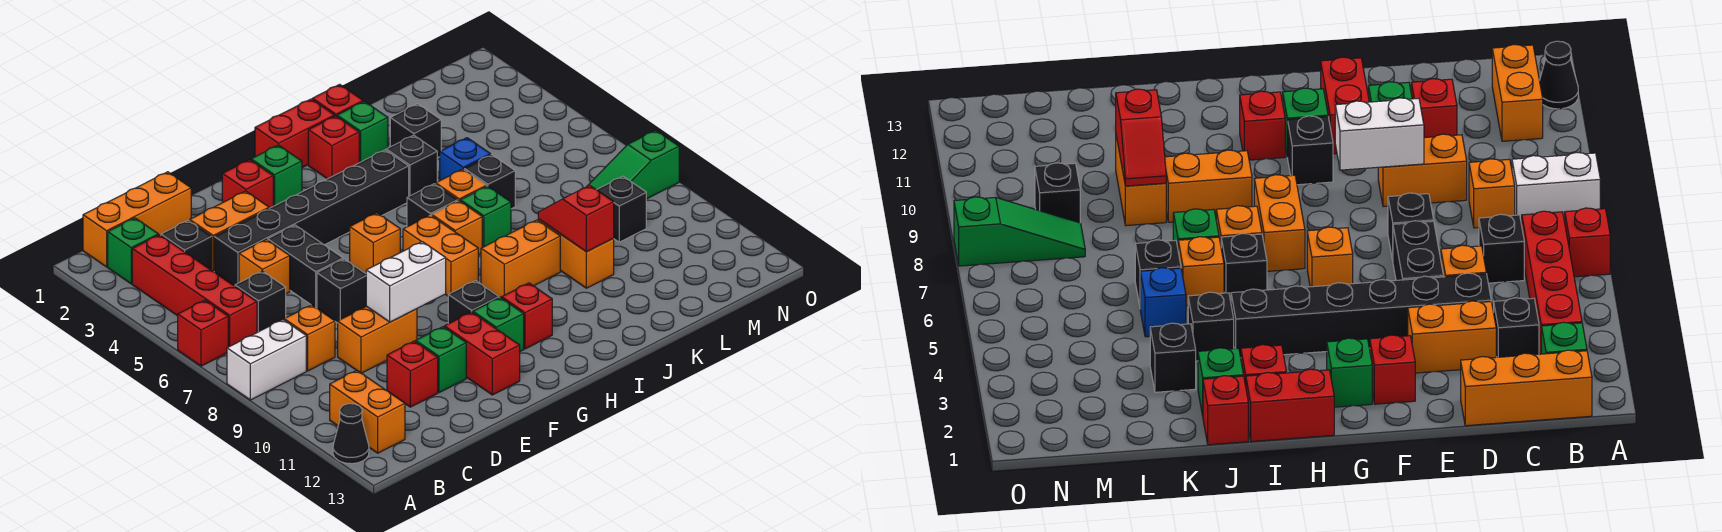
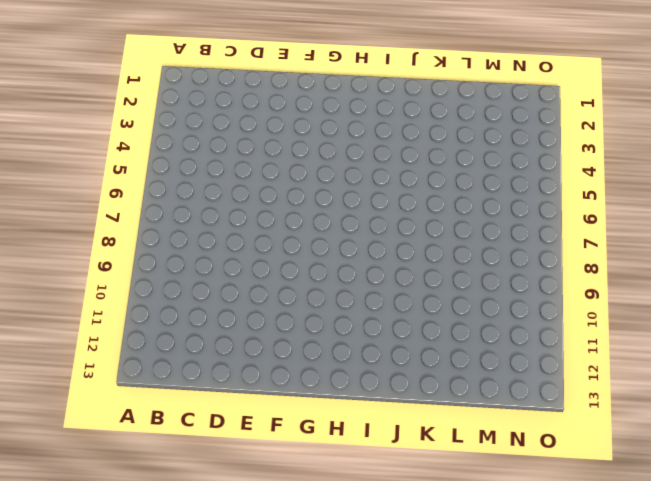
none -> red brick A6 level 1
none -> white brick A8:B8 level 1
none -> black cone A12 level 1
none -> orange brick B1:D1 level 1

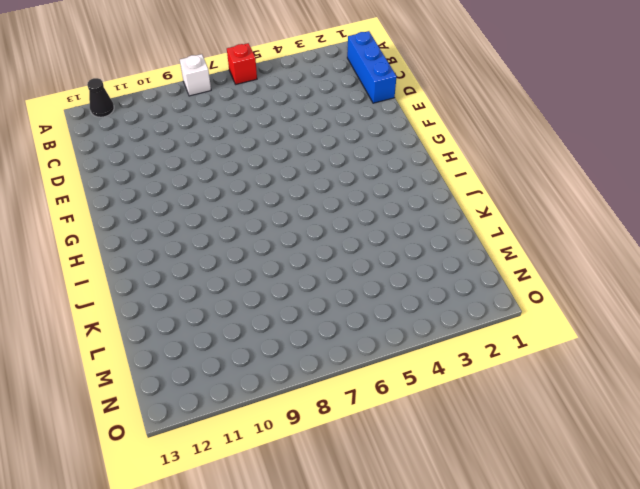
white brick A8 level 1 -> white brick A8:B8 level 1
blue brick B1:D1 level 1 -> orange brick B1:D1 level 1
none -> green brick B2 level 1
none -> red brick B3:B6 level 1
none -> orange brick B11:B12 level 1
none -> black brick C3 level 1

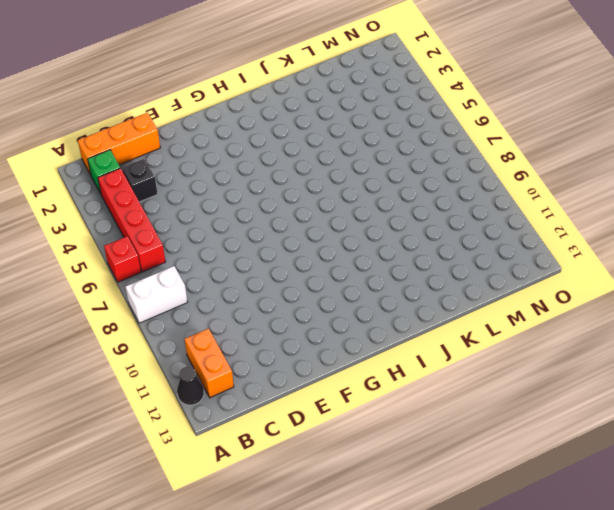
none -> black brick C6 level 1
none -> orange brick C8 level 1
none -> orange brick D3:E3 level 1
none -> black brick D4:I4 level 1

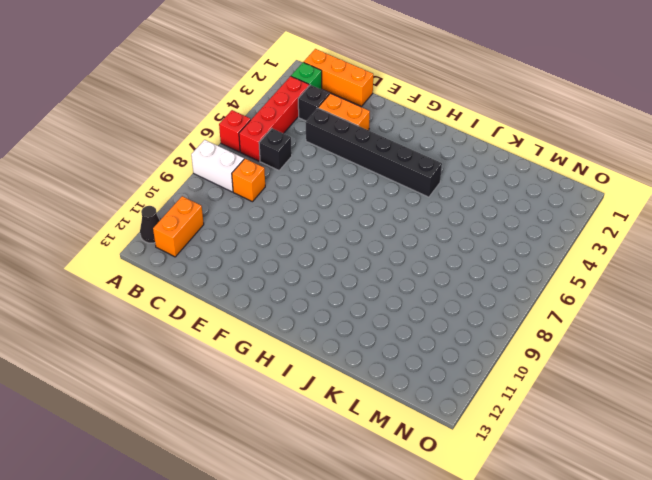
none -> orange brick D5 level 1
none -> orange brick D9:E9 level 1
none -> red brick D11 level 1
none -> black brick E5:E6 level 1

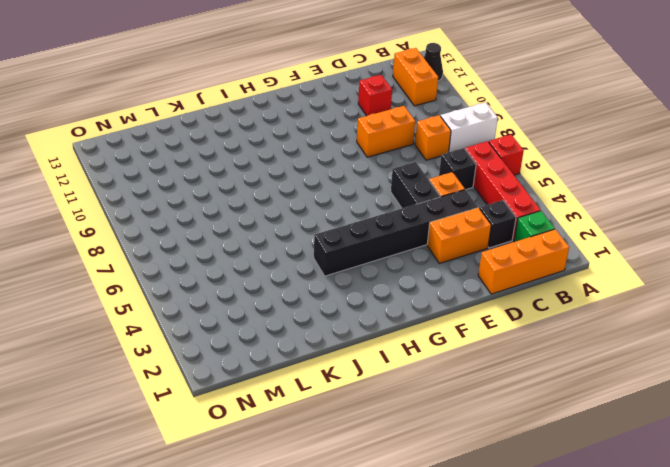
none -> black brick E7 level 1
none -> green brick E11 level 1
none -> red brick F2 level 1
none -> red brick F11:F12 level 1

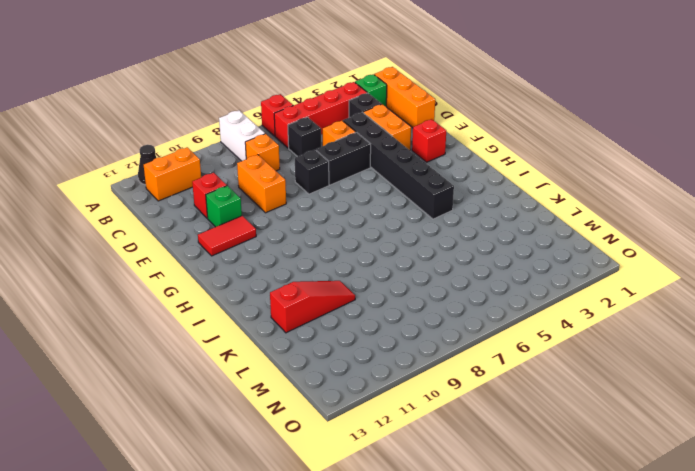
red tile F11:F12 level 1 -> red brick F11:F12 level 1
red slope K10:K12 level 1 top 12 -> orange brick K9:K10 level 1
none -> green brick G2 level 1
none -> orange brick G6 level 1
none -> black brick G10 level 1
none -> green brick G11 level 1

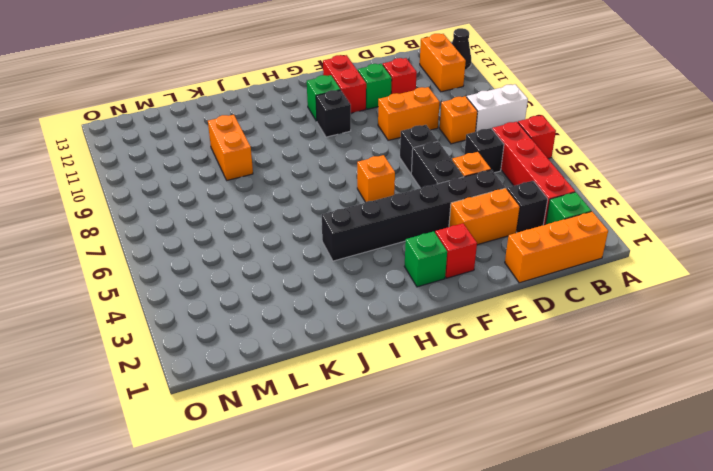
none -> red brick H1:I1 level 1
none -> orange brick H7:H8 level 1
none -> red brick H11 level 1
none -> red brick I2 level 1

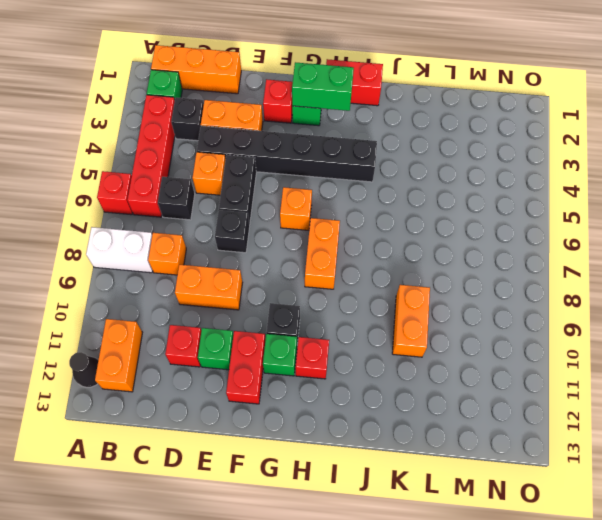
green brick G2:H2 level 2 -> none
none -> red brick I2 level 1
none -> black brick I6 level 1
none -> orange brick I7 level 1
none -> orange brick I9:J9 level 1

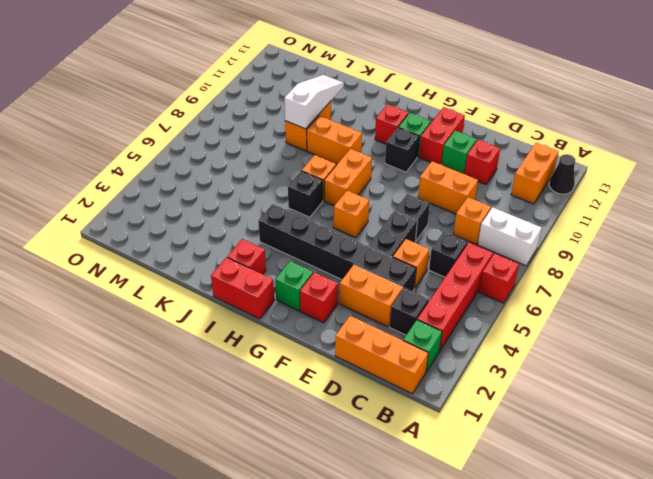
white slope K9:K11 level 2 top 9 -> red slope K9:K10 level 2 top 10
none -> red brick J1 level 1
none -> green brick J2 level 1
none -> black brick J4 level 1
none -> orange brick J6 level 1

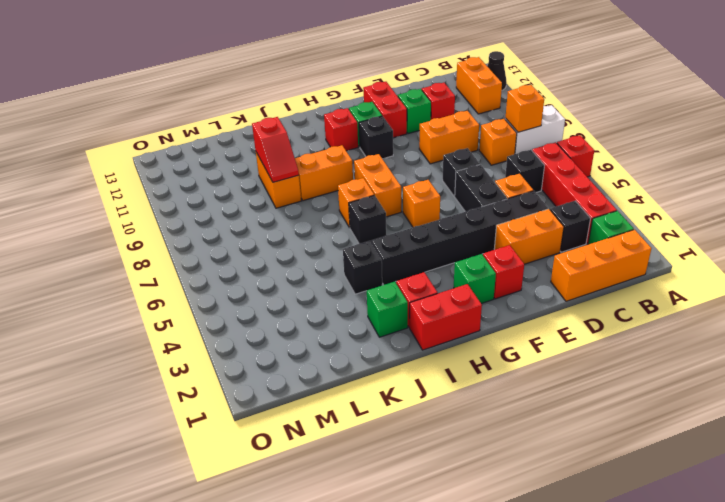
orange brick B8 level 2 -> orange brick J6 level 1
none -> red brick J1 level 1
none -> green brick J7 level 1
none -> black brick K3 level 1
none -> blue brick K5 level 1

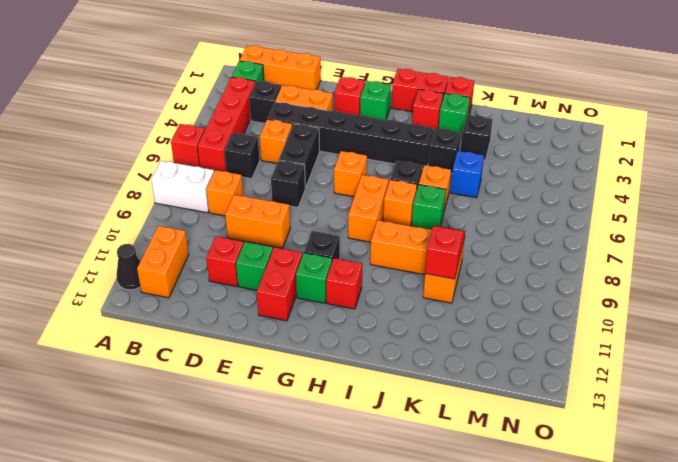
none -> black brick K6 level 1
none -> green slope M8:O8 level 1 top O
none -> black brick M9 level 1
none -> white brick E9:F9 level 2

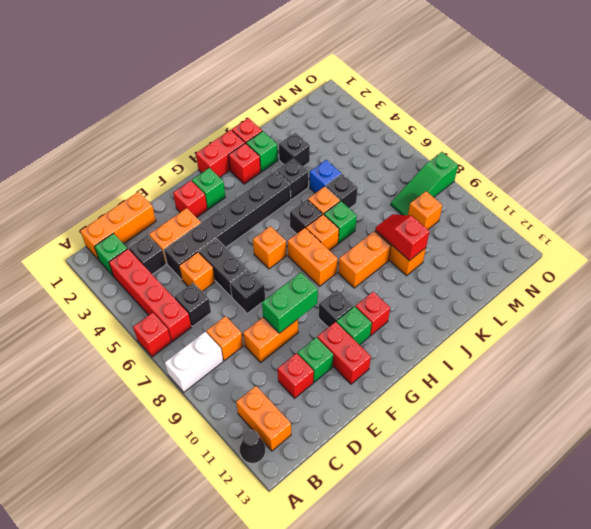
green brick E9:F9 level 2 -> white brick E9:F9 level 2
orange brick M9 level 1 -> black brick M9 level 1

